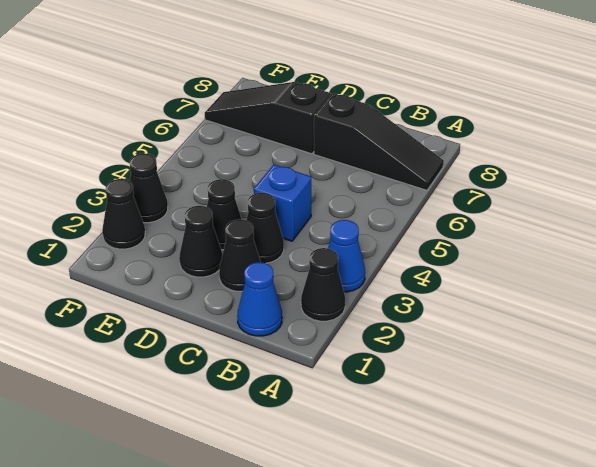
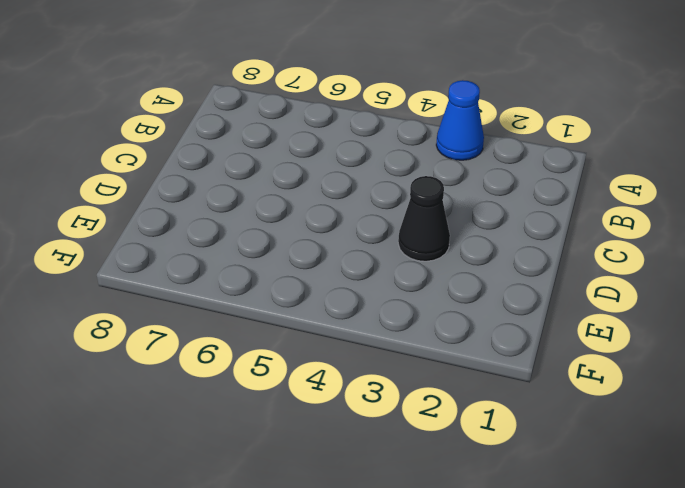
none -> black cone A2 level 1
none -> black slope A7:C7 level 1 top C
none -> blue cone B1 level 1

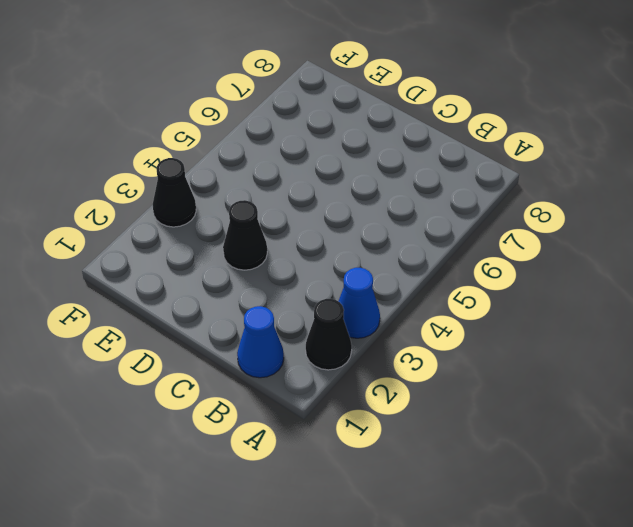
none -> black slope A7:C7 level 1 top C
none -> black cone C2 level 1
none -> black cone C3 level 1

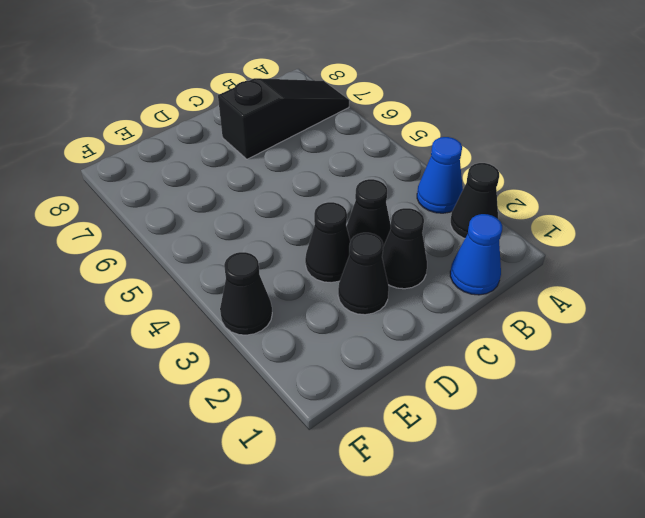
none -> blue brick C4 level 1
none -> black slope D7:F7 level 1 top D
none -> black cone F2 level 1

